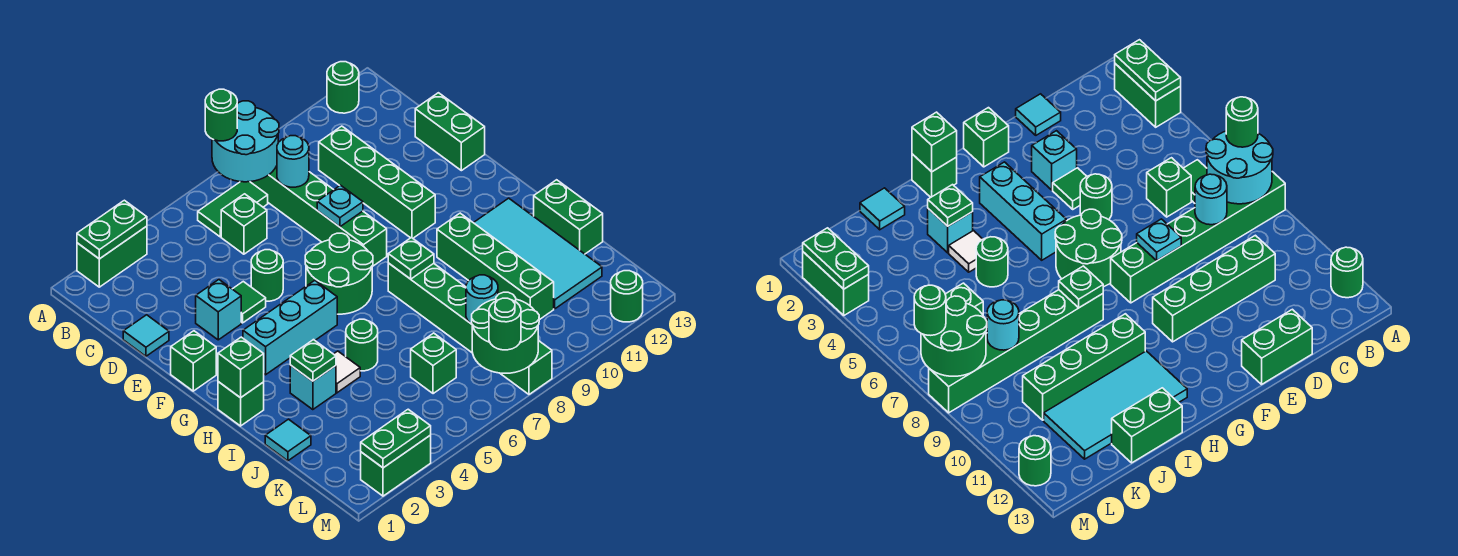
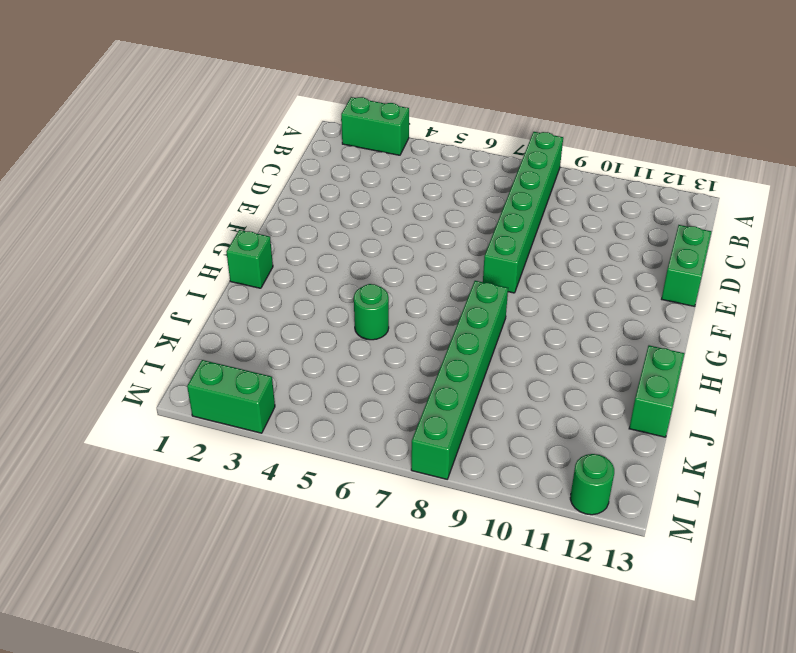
none -> green round brick A12 level 1
none -> green tile B6:B7 level 1
none -> green brick C6 level 1
none -> green brick C10:F10 level 1

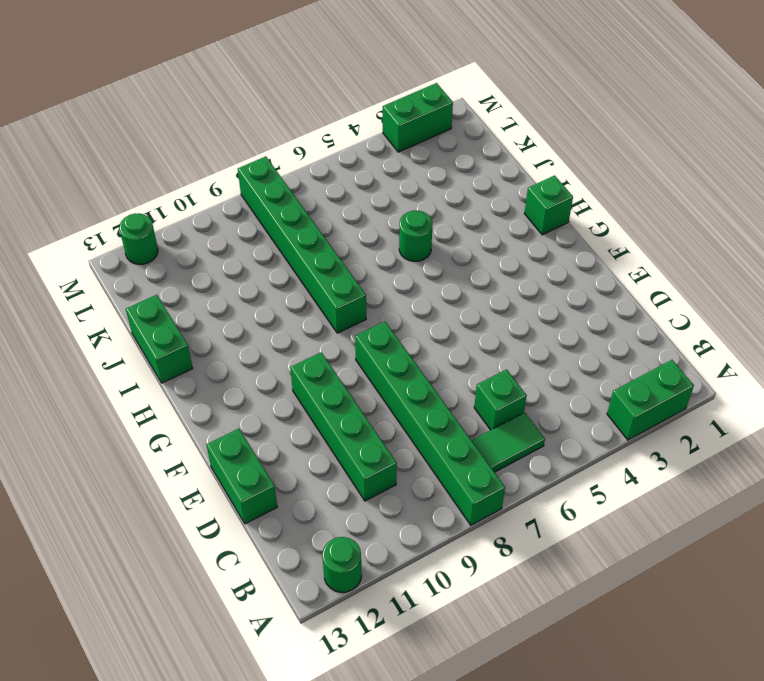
none -> cyan tile D1 level 1
none -> cyan brick E3 level 1
none -> green tile E4 level 1
none -> green round brick E5 level 1

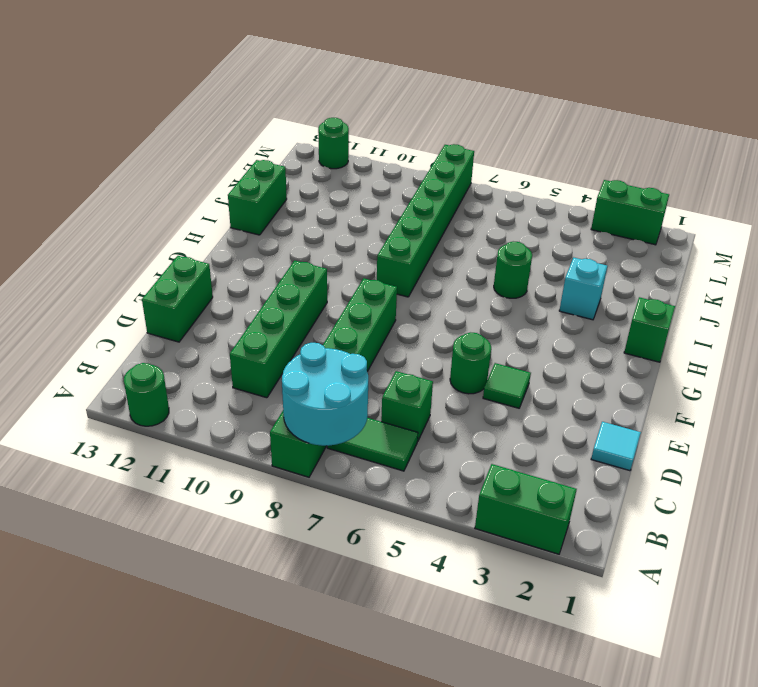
none -> cyan brick E3 level 1
none -> green brick F1 level 1
none -> green round brick F6:G7 level 1
none -> cyan brick G3:G5 level 1

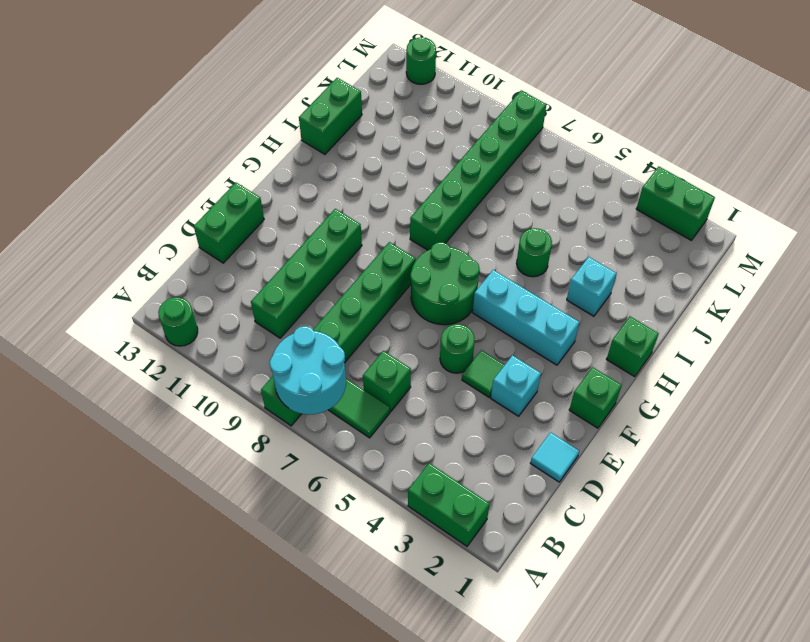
none -> green brick H10:K10 level 1
none -> cyan tile H11:K12 level 1
none -> white tile I4 level 1
none -> cyan tile J1 level 1

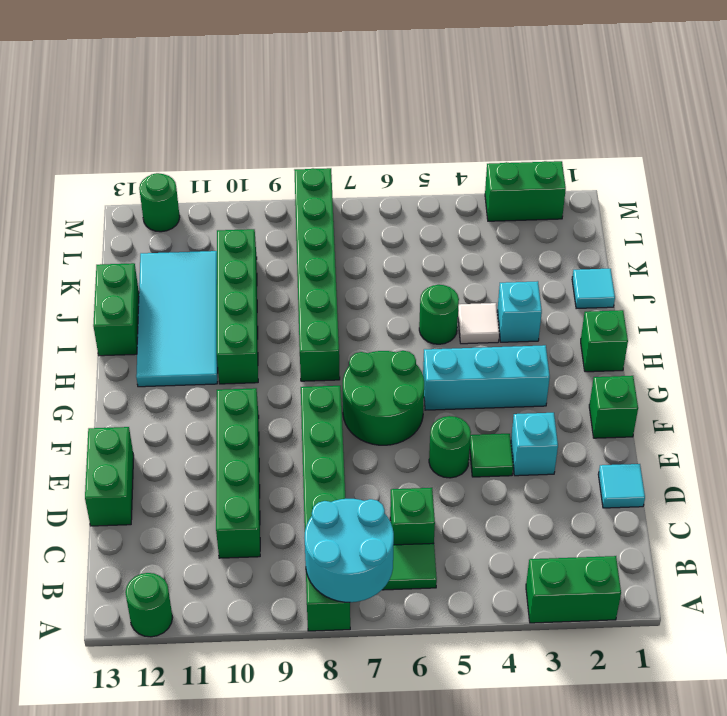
none -> green brick K6 level 1
none -> green plate A2:A3 level 2
none -> cyan round brick C8 level 2
none -> cyan plate E8 level 2

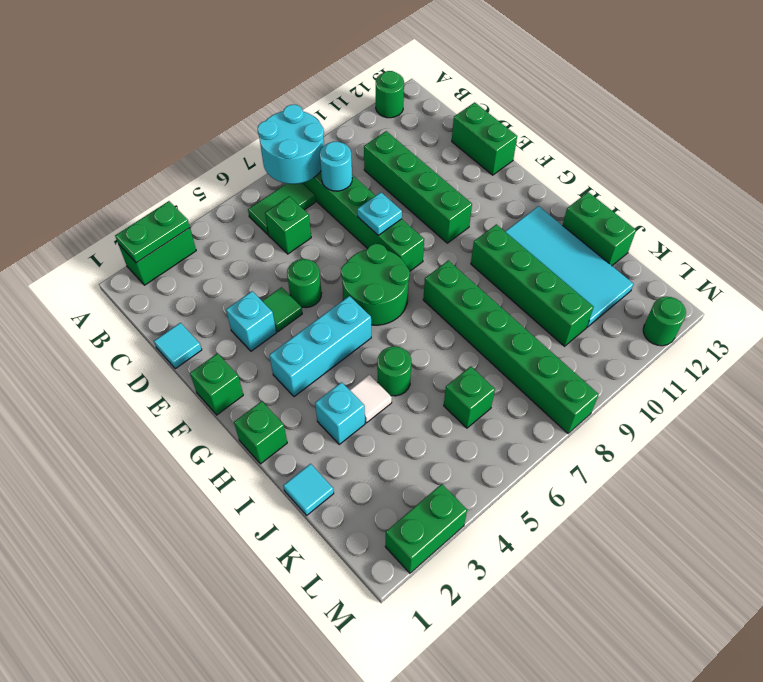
none -> green brick H1 level 2
none -> green plate H8 level 2
none -> green plate I3 level 2
none -> cyan round brick K8 level 2

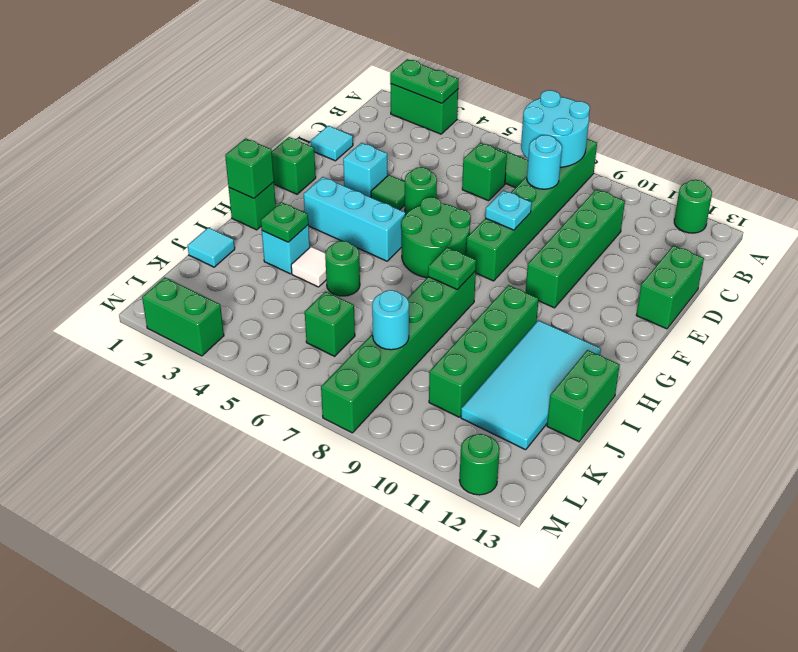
none -> green round brick L7:M8 level 2
none -> green plate M2:M3 level 2
none -> green round brick A7 level 3
none -> green round brick M7 level 3

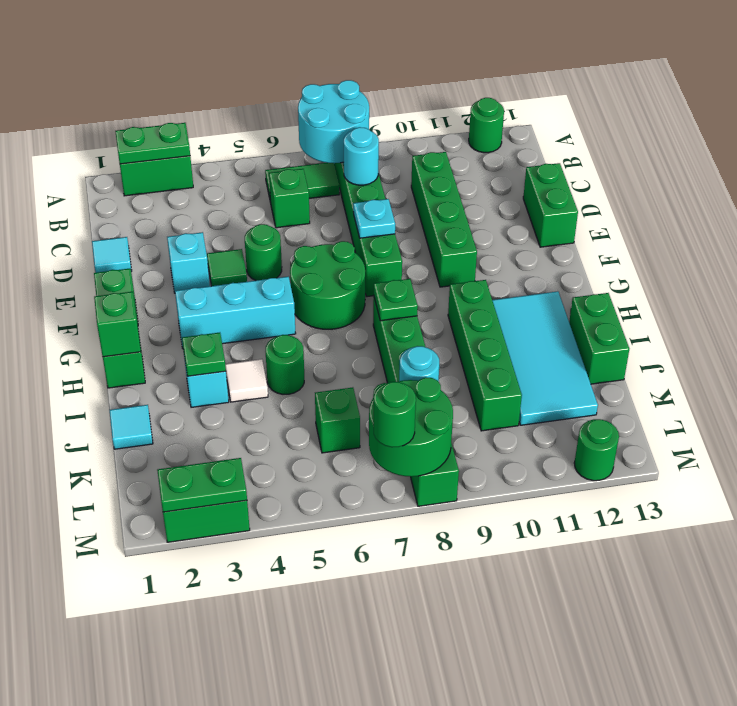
none -> green round brick A7 level 3

